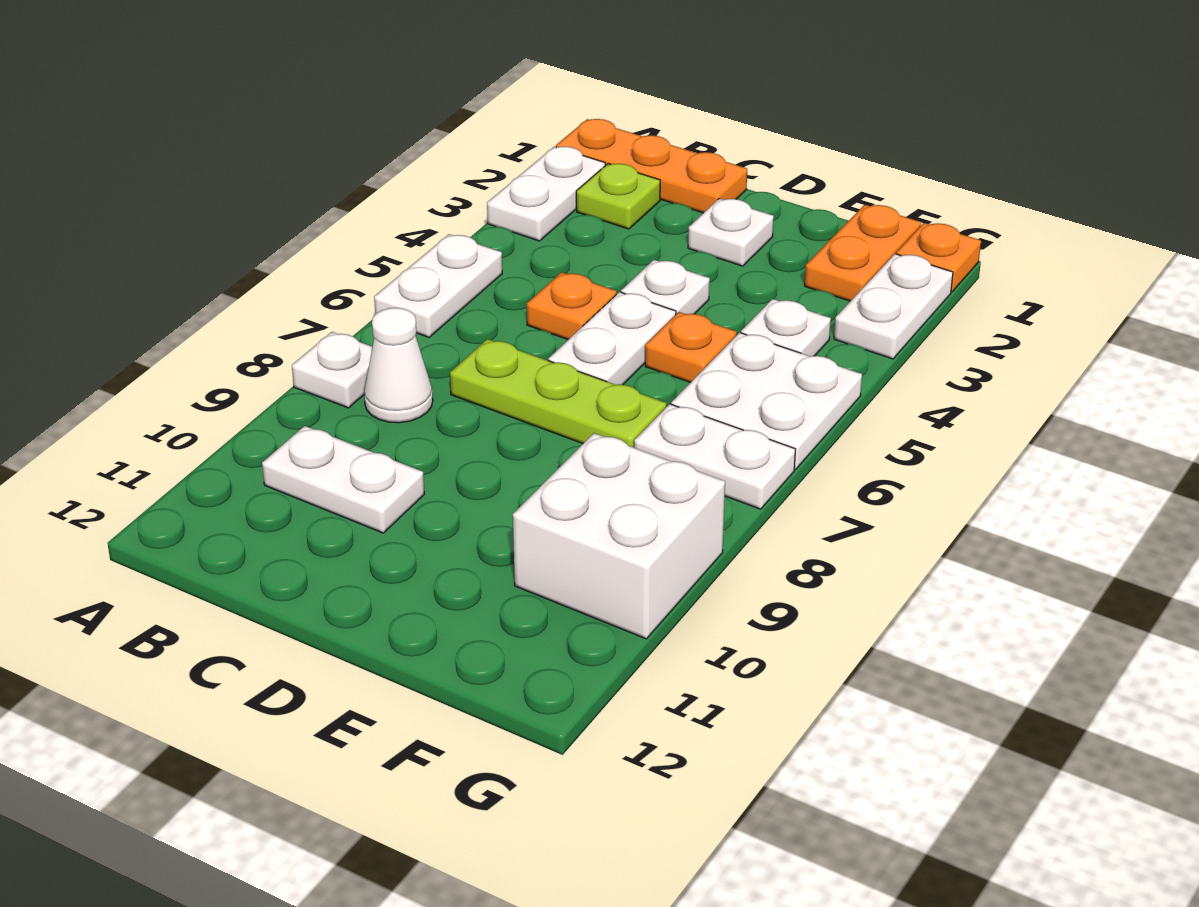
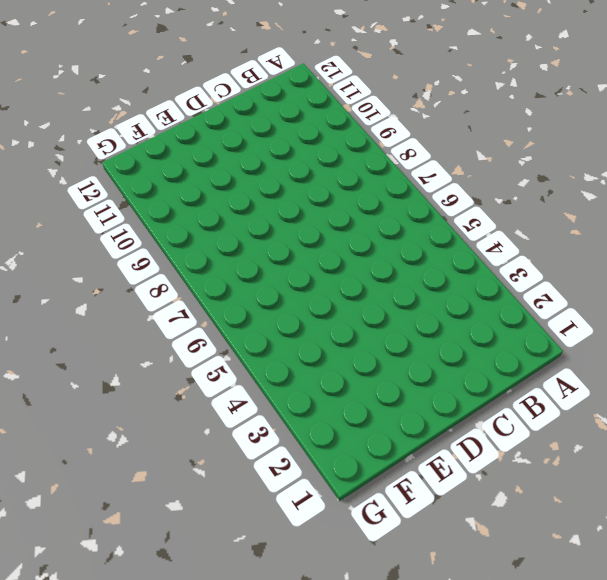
none -> orange plate A1:C1 level 1
none -> white plate A2:A3 level 1
none -> white plate A5:A6 level 1

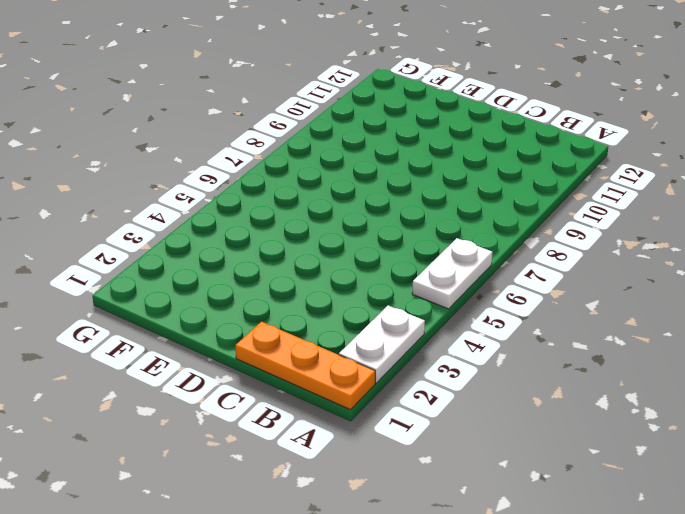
none -> white plate A8 level 1
none -> lime plate B2 level 1
none -> white cone B8 level 1

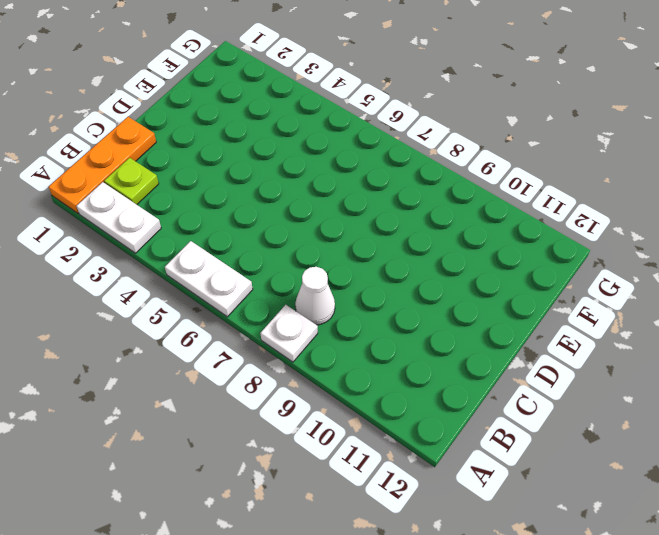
none -> white plate B10:C10 level 1
none -> orange plate C5 level 1
none -> lime plate C7:E7 level 1

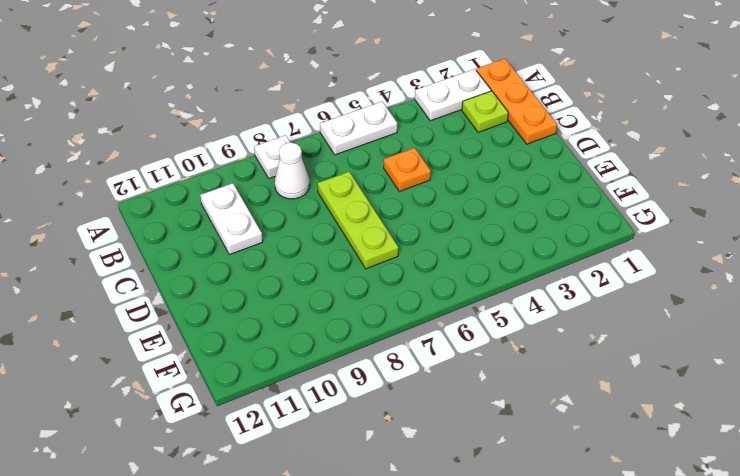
none -> white plate D2 level 1
none -> white plate D4 level 1
none -> white plate D5:D6 level 1

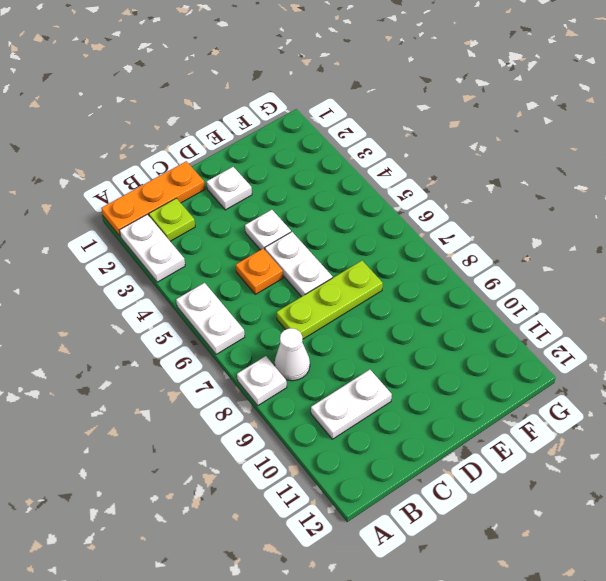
none -> orange plate E5 level 1
none -> orange plate F1:F2 level 1
none -> white plate F4 level 1

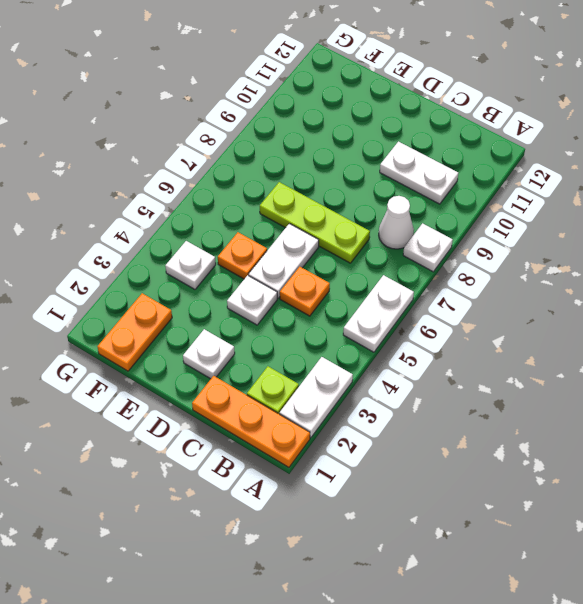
none -> white plate F5:G6 level 1
none -> white plate F7:G7 level 1
none -> white brick F9:G10 level 1

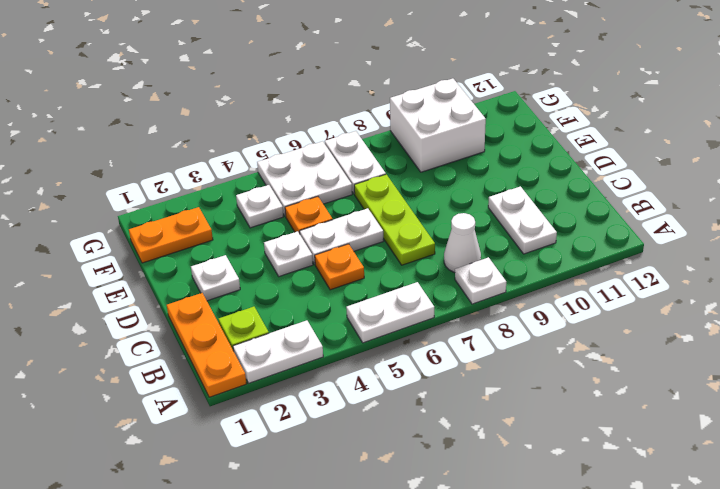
none -> orange plate G1 level 1
none -> white plate G2:G3 level 1

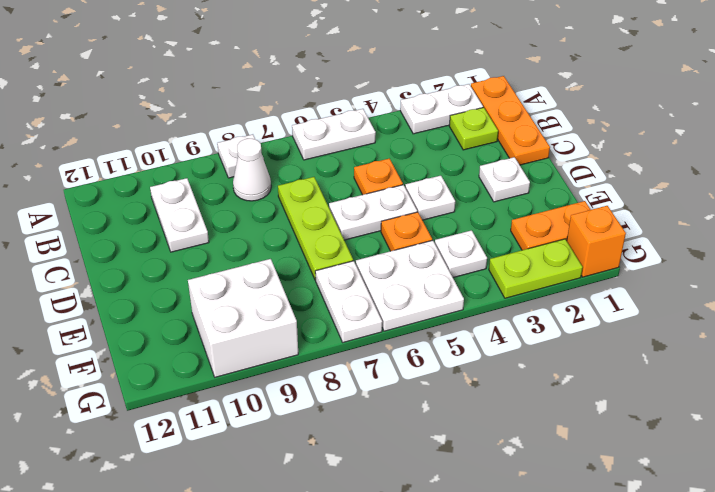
orange brick G1 level 1 -> orange plate G1 level 1
lime plate G2:G3 level 1 -> white plate G2:G3 level 1

